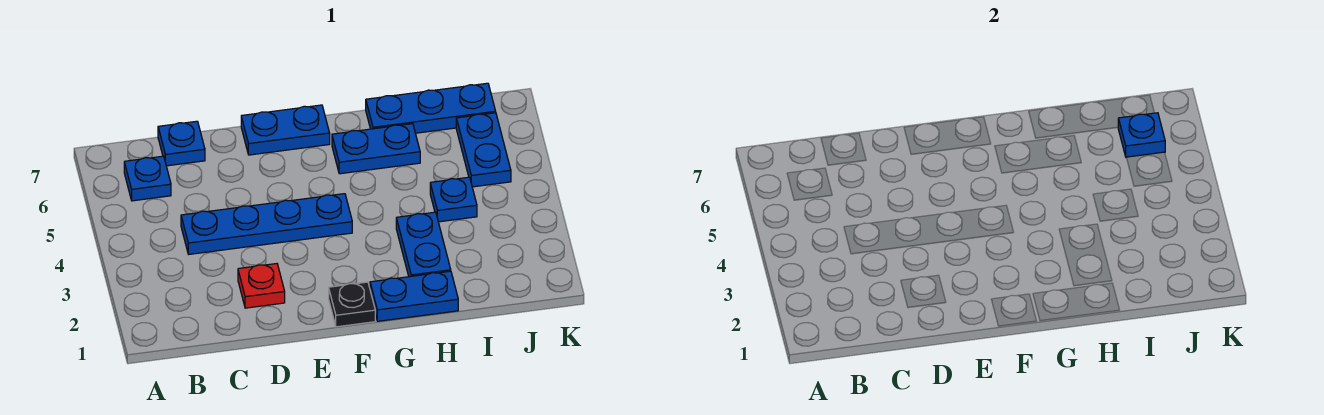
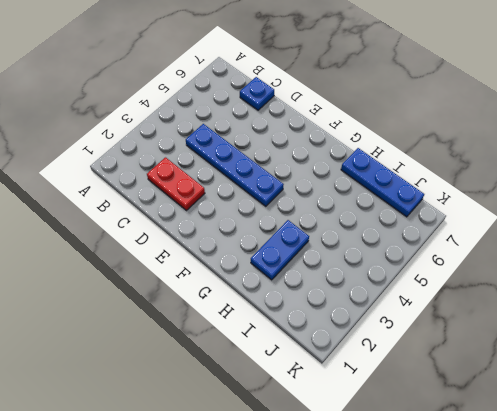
red plate C2:D2 level 1 -> red plate D2 level 1
none -> blue plate B6 level 1
none -> blue plate E7:F7 level 1
none -> black plate F1 level 1

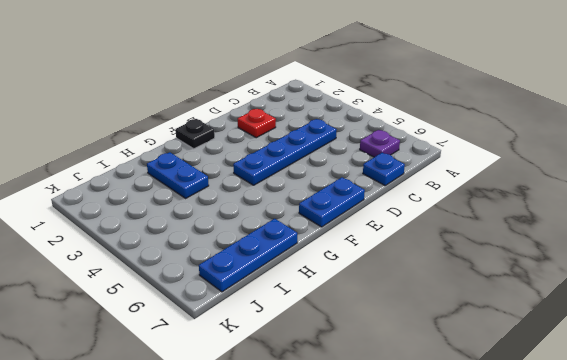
purple plate B6 level 1 -> blue plate B6 level 1
none -> blue plate G1:H1 level 1
none -> blue plate G6:H6 level 1
none -> blue plate I4 level 1

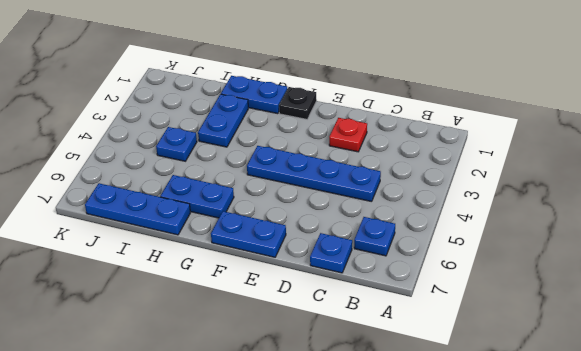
none -> blue plate J5:J6 level 1
none -> blue plate J6 level 2

